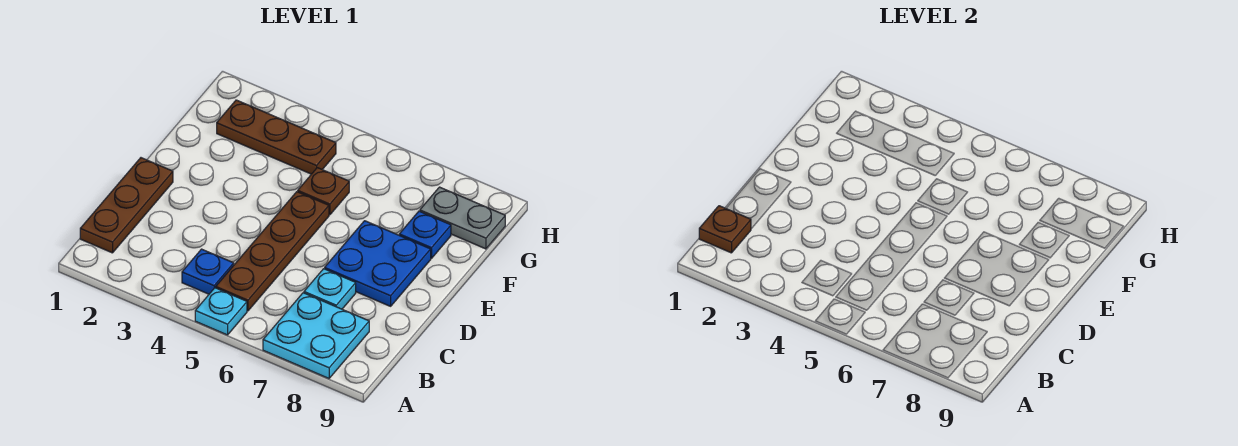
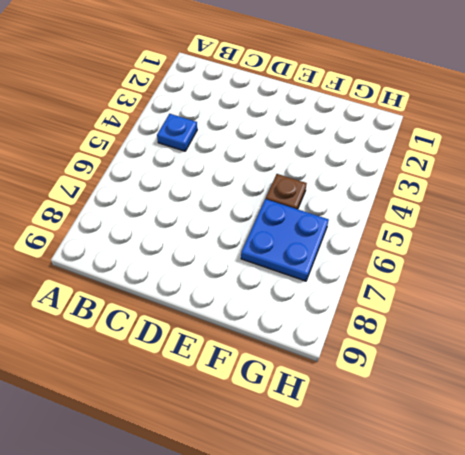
blue plate F6:G7 level 1 -> blue plate D7:E8 level 1
none -> cyan plate A5 level 1
none -> cyan plate A7:B8 level 1
none -> brown plate B1:D1 level 1

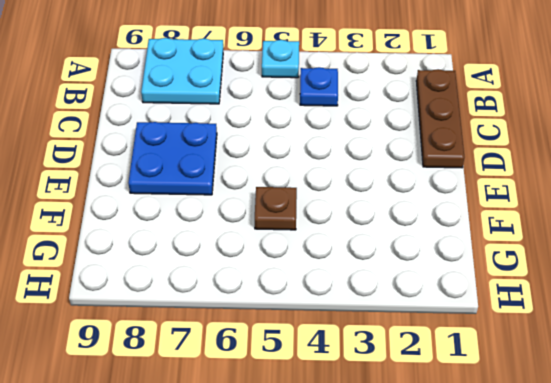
none -> brown plate B5:E5 level 1
none -> cyan plate C7 level 1
none -> blue plate F8 level 1

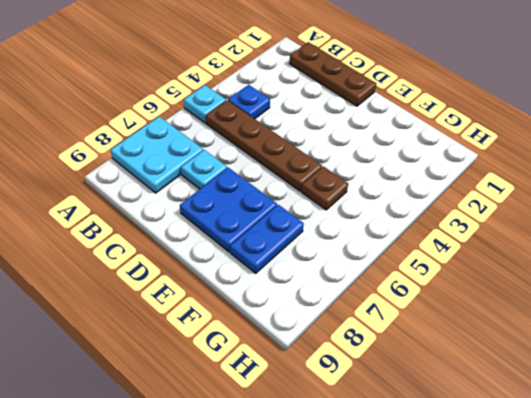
blue plate F7:F8 level 1 -> blue plate F8 level 1
none -> brown plate G2:G4 level 1
none -> grey plate G8:G9 level 1
none -> brown plate B1 level 2

